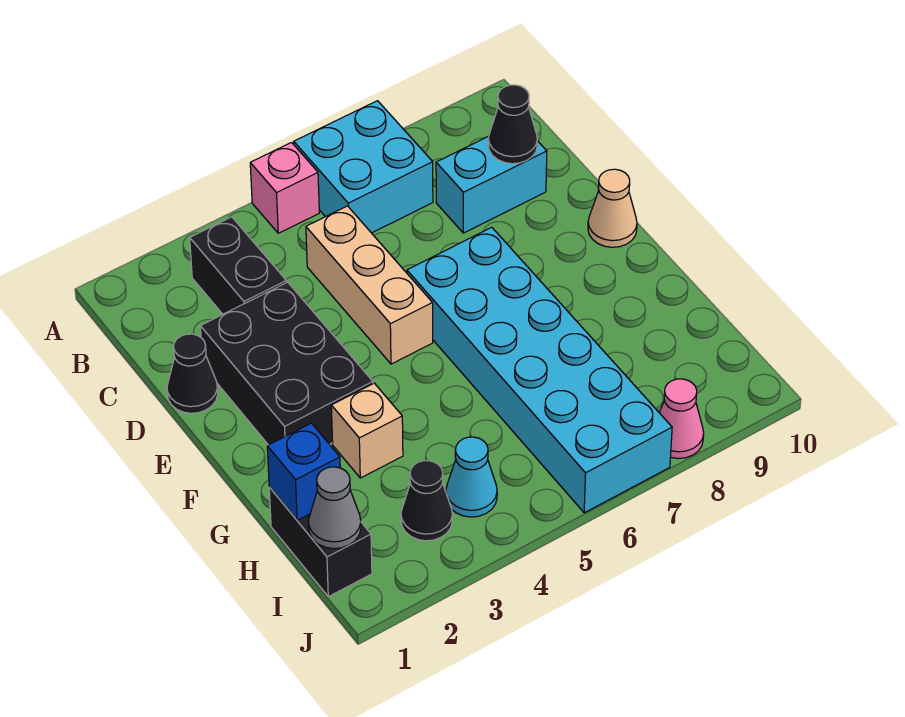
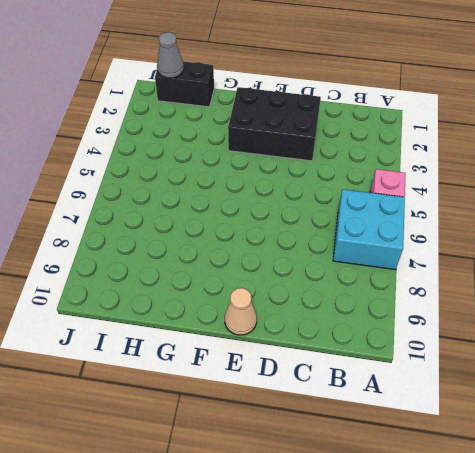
none -> black brick B3:C3 level 1
none -> tan brick C5:E5 level 1
none -> cyan brick C8:C9 level 1

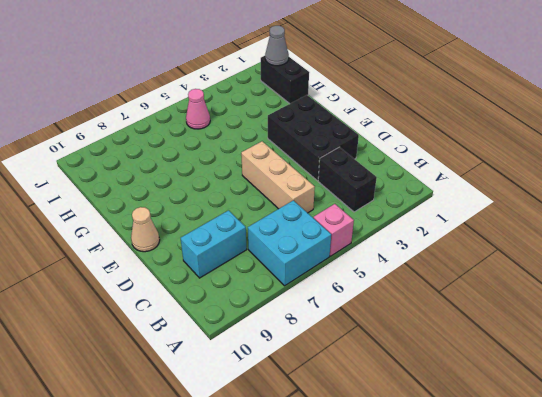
pink cone I5 level 1 -> pink cone J8 level 1
none -> black cone D1 level 1
none -> cyan brick E6:J7 level 1
none -> tan brick G3 level 1

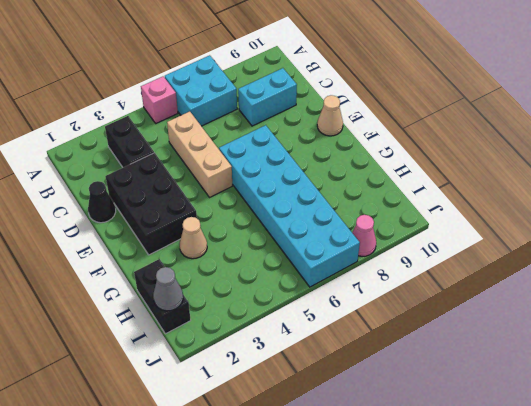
tan cone G3 level 1 -> tan brick G3 level 1
none -> black cone I3 level 1
none -> cyan cone I4 level 1
none -> black cone C9 level 2

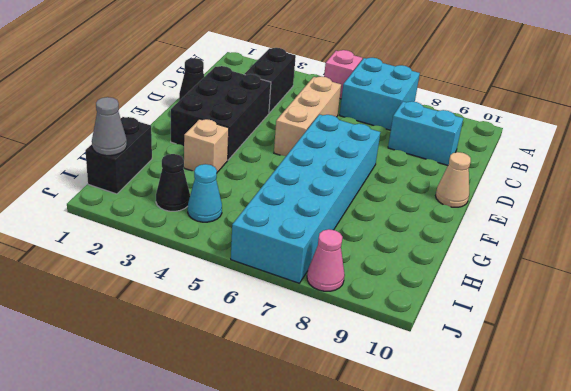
none -> black cone C9 level 2
none -> blue brick H1 level 2

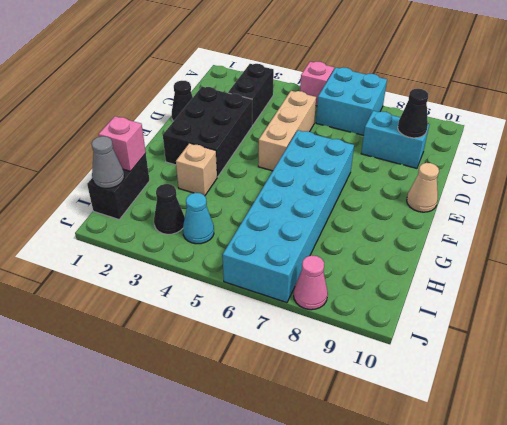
pink brick H1 level 2 -> blue brick H1 level 2

